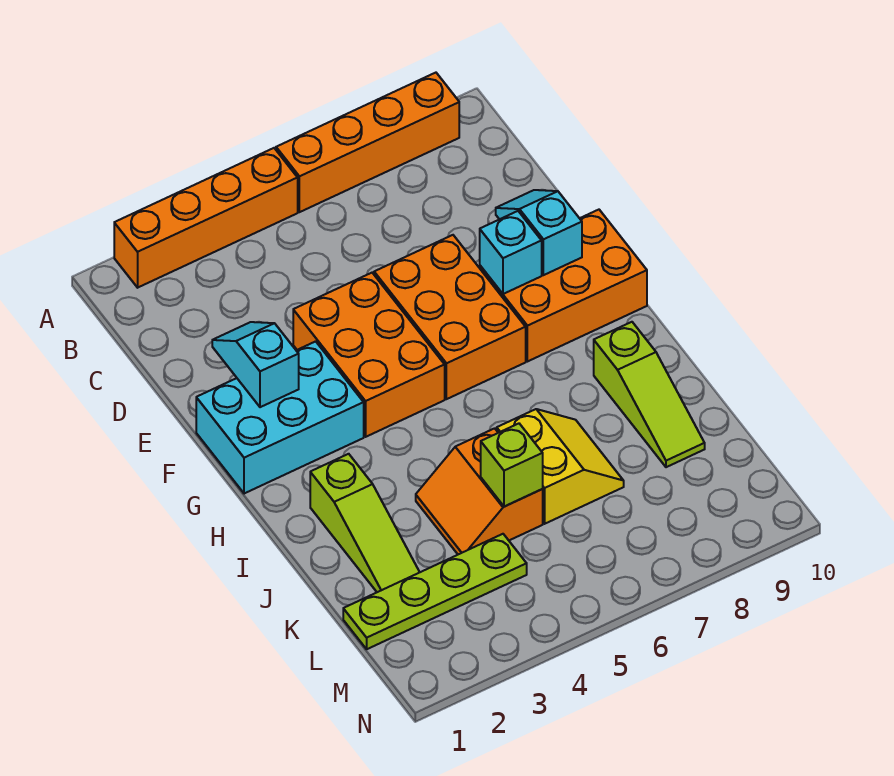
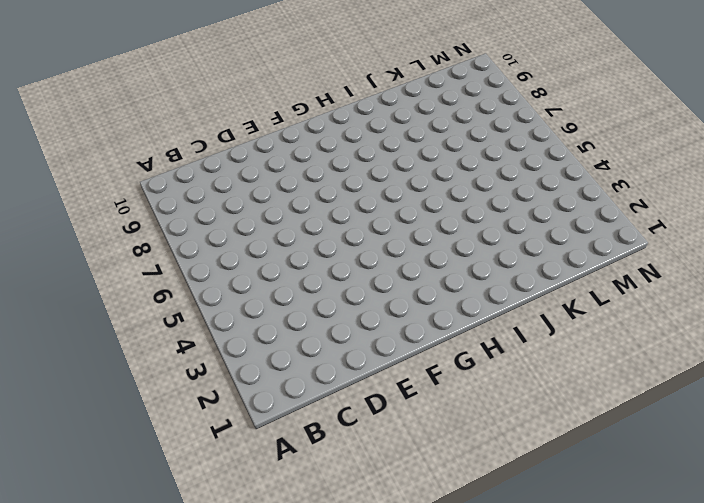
none -> orange brick A2:A5 level 1
none -> orange brick A6:A9 level 1
none -> orange brick E4:G5 level 1

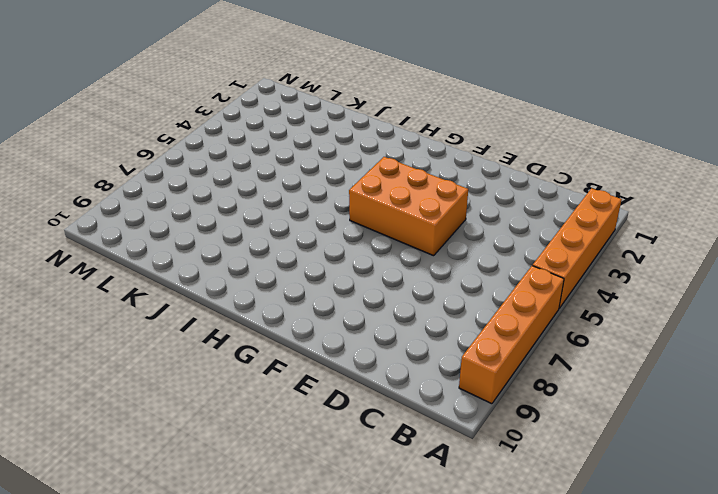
none -> orange brick E6:G7 level 1
none -> cyan brick F1:G3 level 1
none -> orange brick F8:G10 level 1

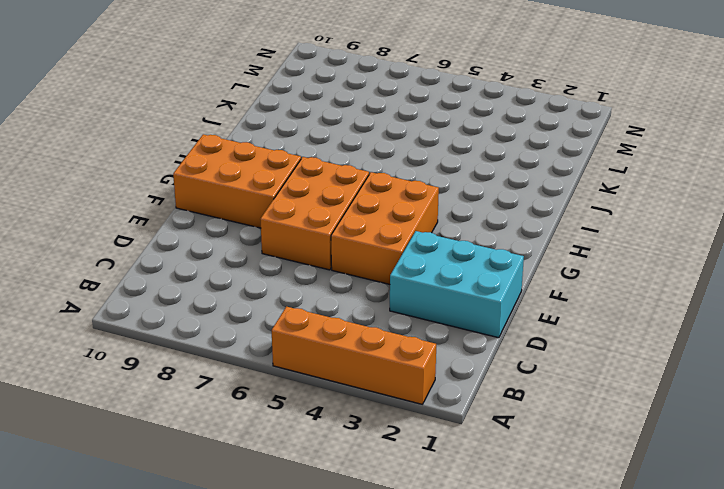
cyan brick D1:E3 level 1 -> cyan brick F1:G3 level 1
none -> orange brick A6:A9 level 1
none -> lime slope I2:K2 level 1 top I
none -> lime slope I9:K9 level 1 top I

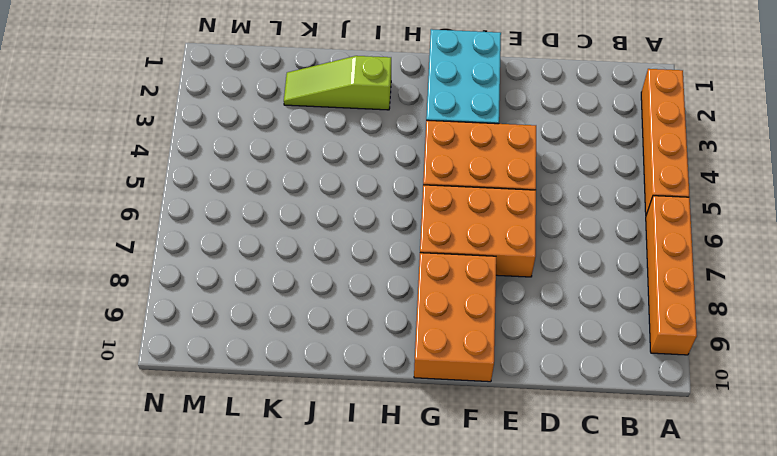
none -> lime slope I9:K9 level 1 top I
none -> orange slope J4:K5 level 1 top 5
none -> yellow slope J6:K7 level 1 top 6

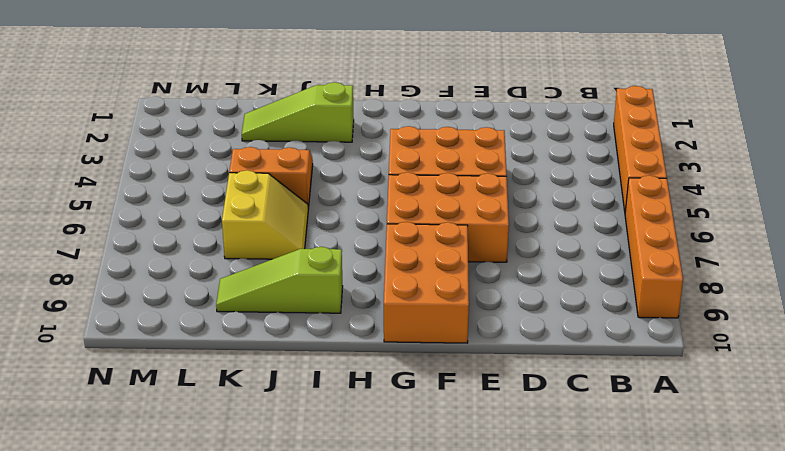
yellow slope J6:K7 level 1 top K -> yellow slope J6:K7 level 1 top 6
none -> cyan brick F1:G3 level 1
none -> lime plate L1:L4 level 1
none -> cyan slope E2:F2 level 2 top F

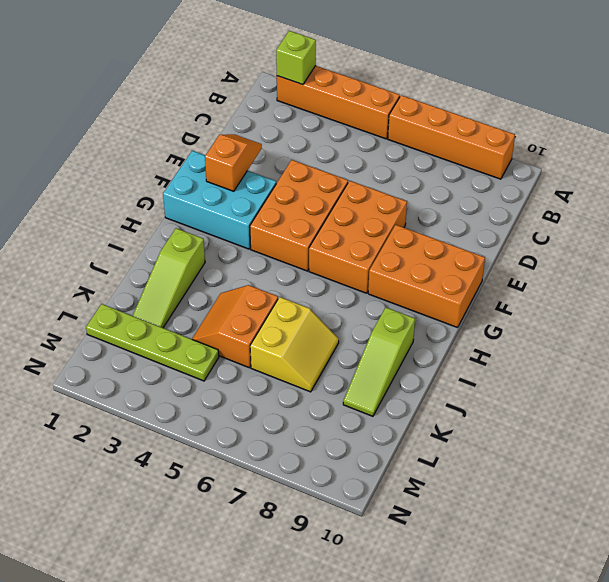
lime brick A2 level 2 -> lime brick K5 level 2
orange slope E2:F2 level 2 top F -> cyan slope E2:F2 level 2 top F
none -> cyan slope E9:F9 level 2 top F
none -> cyan brick F8 level 2

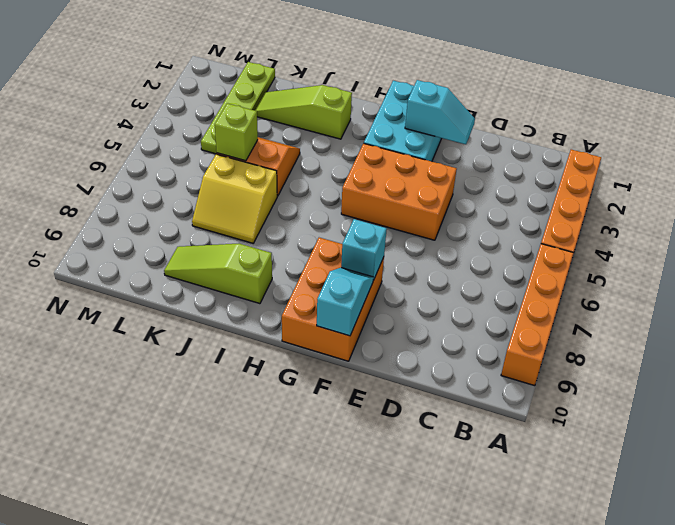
cyan slope F9:F10 level 2 top 10 -> cyan slope E9:F9 level 2 top F
none -> orange brick E6:G7 level 1

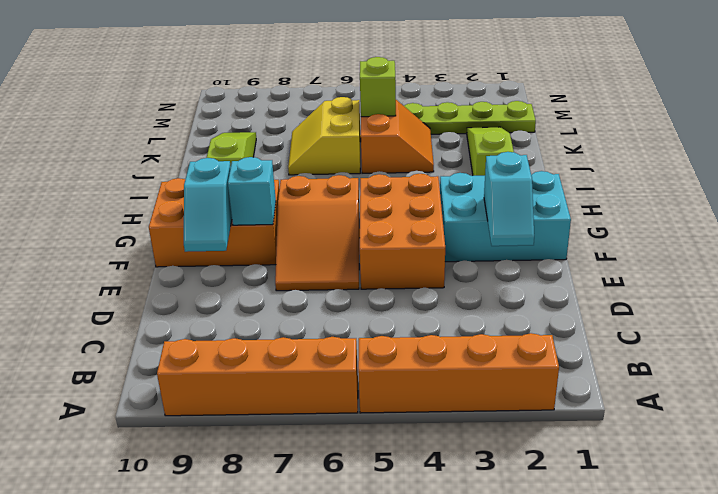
orange slope E6:G7 level 1 top G -> orange brick E6:G7 level 1

